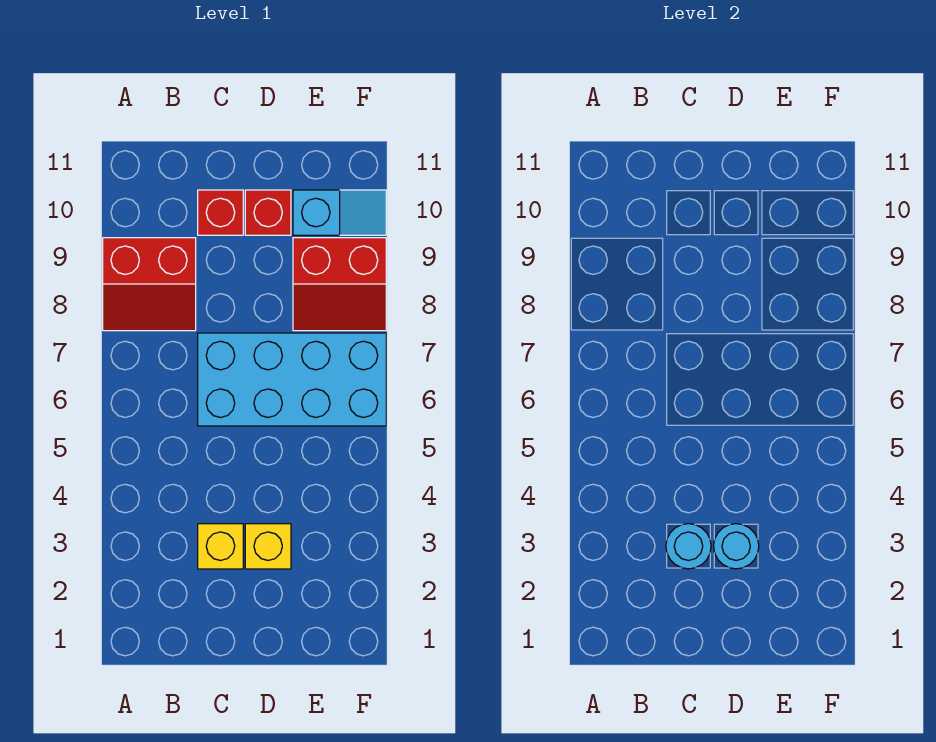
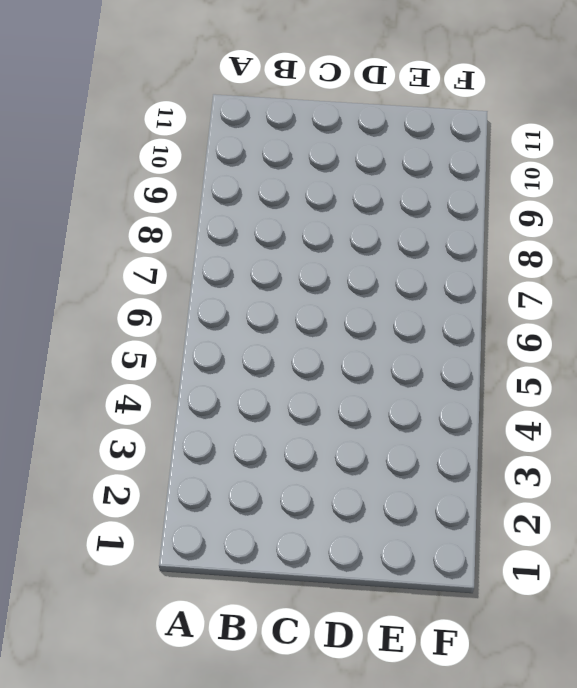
none -> red slope A8:B9 level 1 top 9
none -> yellow brick C3 level 1

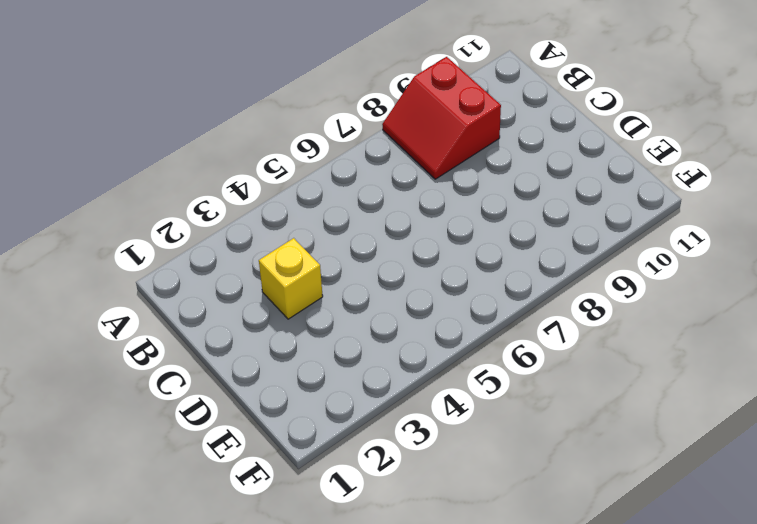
none -> cyan brick C6:F7 level 1
none -> red brick C10 level 1

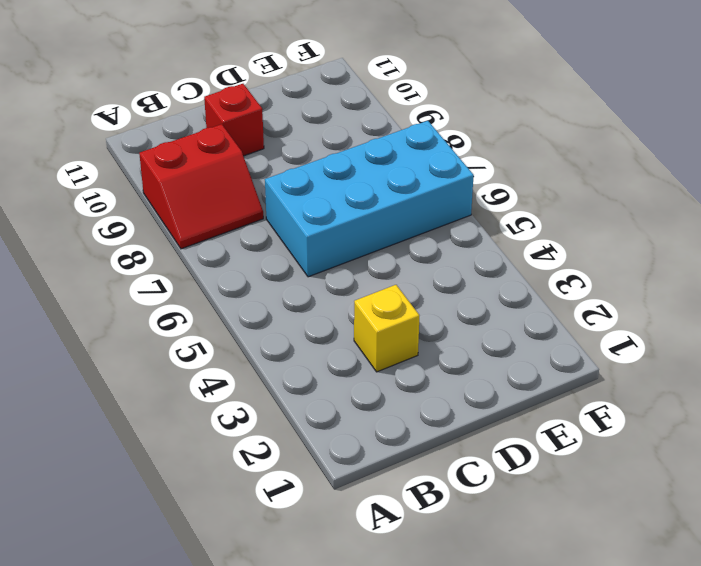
none -> yellow brick D3 level 1
none -> red brick D10 level 1

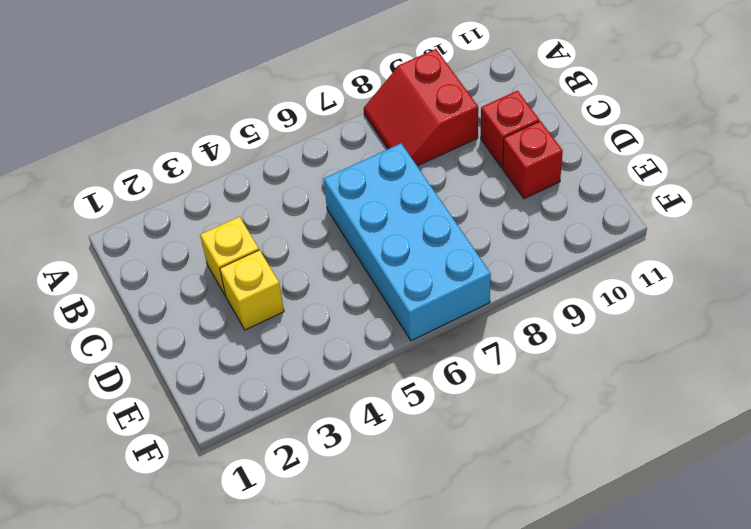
none -> red slope E8:F9 level 1 top 9
none -> cyan slope E10:F10 level 1 top E

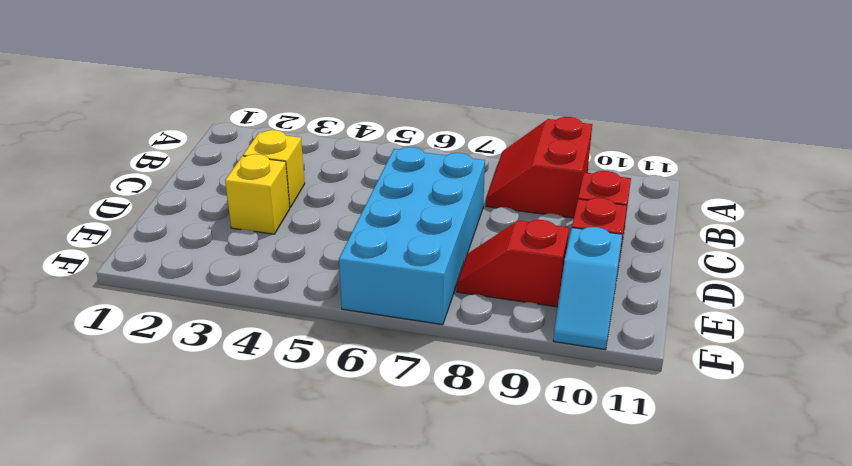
red slope E8:E9 level 1 top 9 -> red slope E8:F9 level 1 top 9
none -> cyan round brick C3 level 2
none -> cyan round brick D3 level 2

